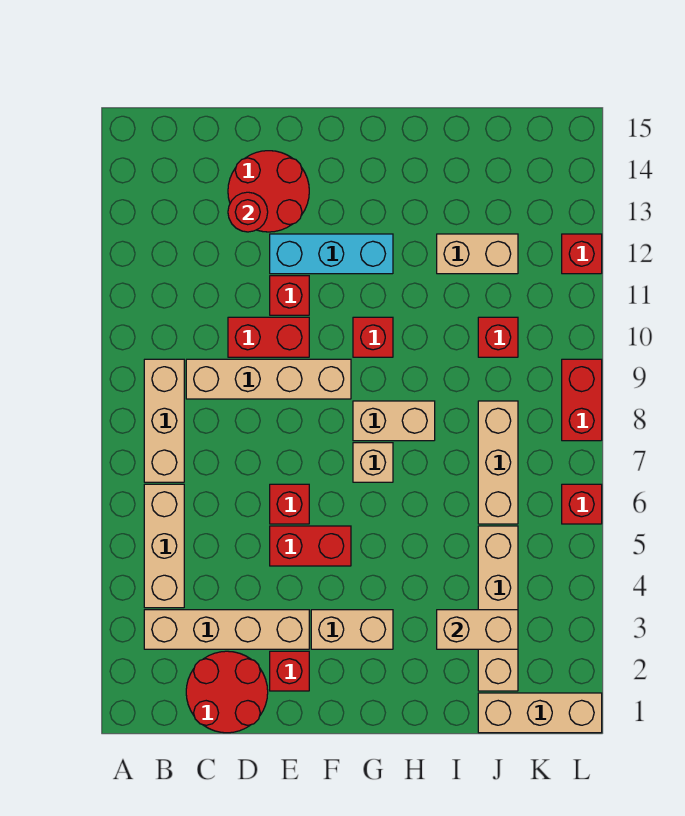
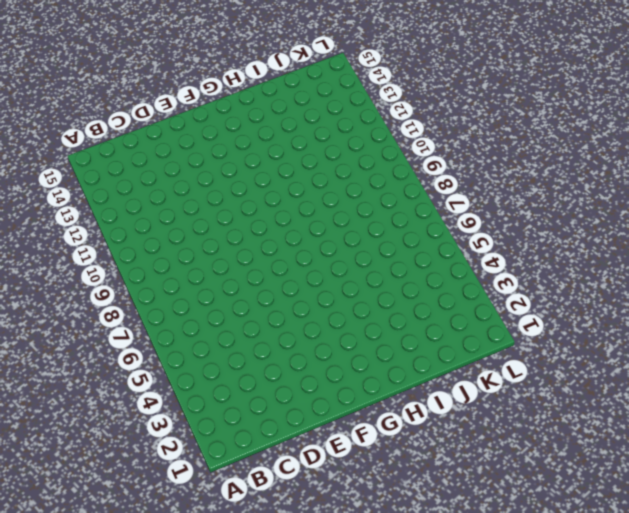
none -> tan brick B3:E3 level 1
none -> tan brick B4:B6 level 1
none -> tan brick B7:B9 level 1

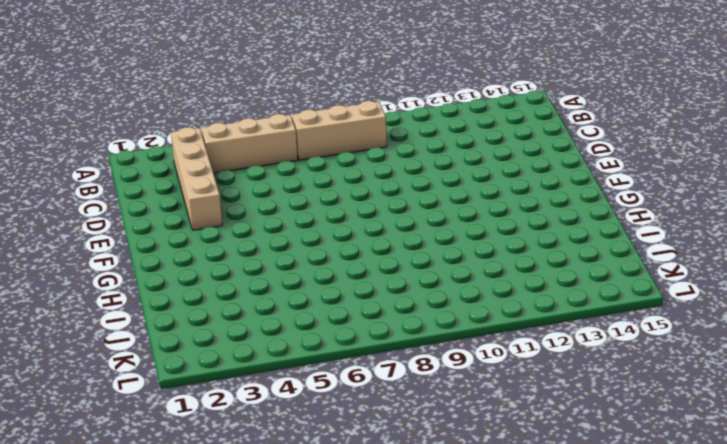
none -> red round brick C1:D2 level 1
none -> tan brick C9:F9 level 1
none -> red brick D10:E10 level 1

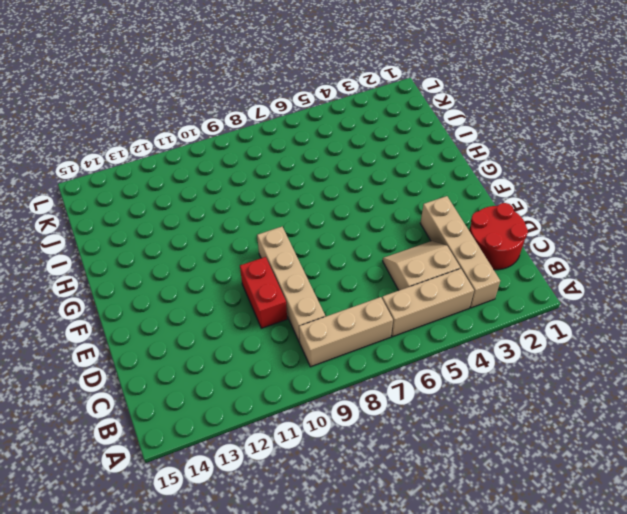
tan slope C4:D5 level 1 top C -> none
none -> red round brick D13:E14 level 1
none -> red brick E2 level 1
none -> red brick E5:F5 level 1

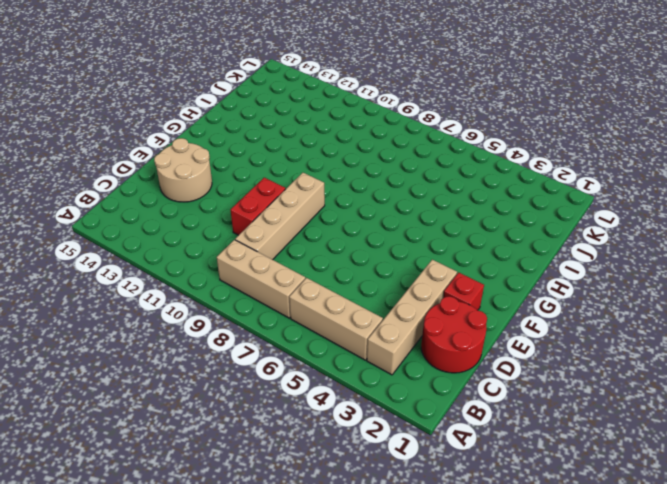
tan round brick D13:E14 level 1 -> red round brick D13:E14 level 1
none -> red brick E5:F5 level 1
none -> red brick E6 level 1
none -> red brick E11 level 1

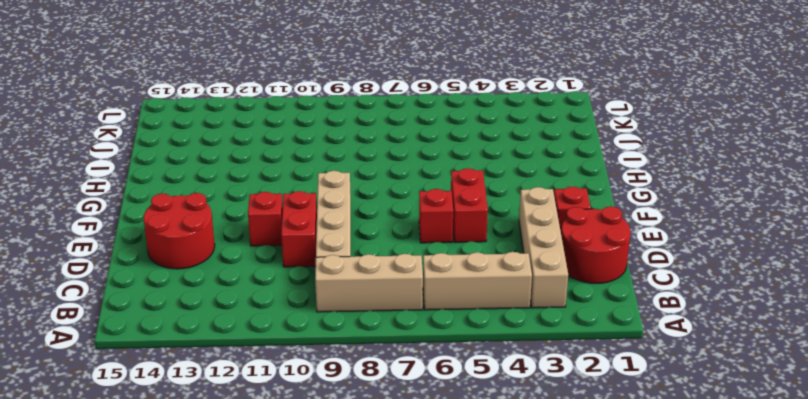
none -> cyan brick E12:G12 level 1
none -> tan brick F3:G3 level 1
none -> tan brick G7 level 1

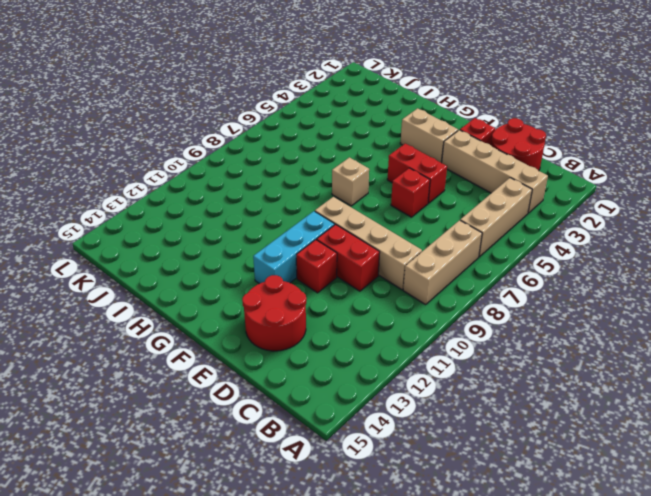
cyan brick F10:F12 level 1 -> cyan brick E12:G12 level 1
none -> tan brick G8:H8 level 1
none -> red brick G10 level 1
none -> tan brick I12:J12 level 1

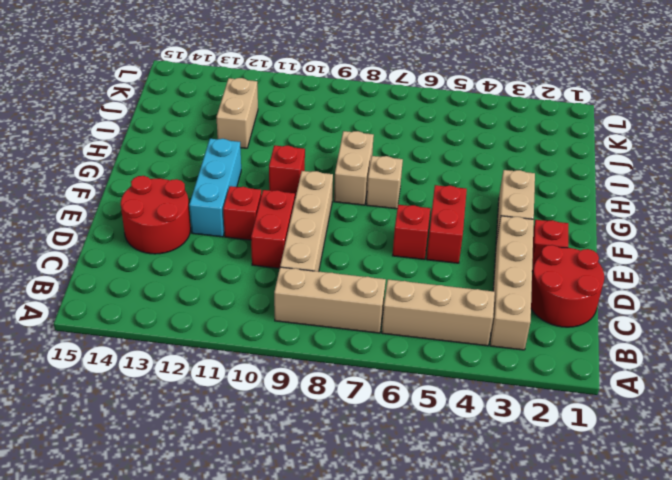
none -> tan brick J1:L1 level 1
none -> tan brick J2:J5 level 1
none -> tan brick J6:J8 level 1

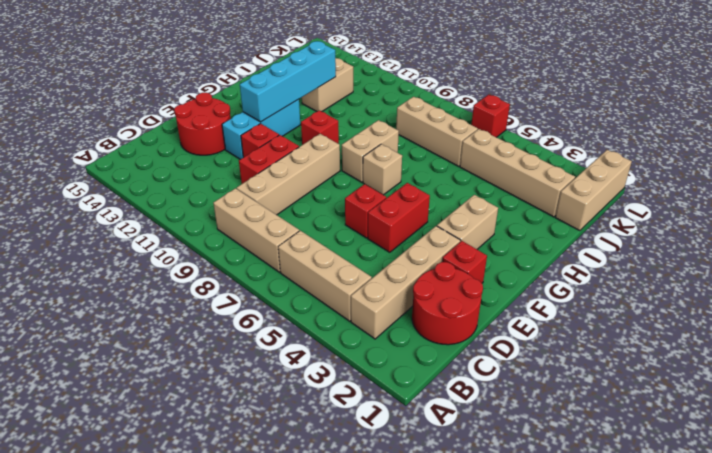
cyan brick F12:I12 level 2 -> none
none -> red brick J10 level 1
none -> red brick L8:L9 level 1
none -> red brick L12 level 1

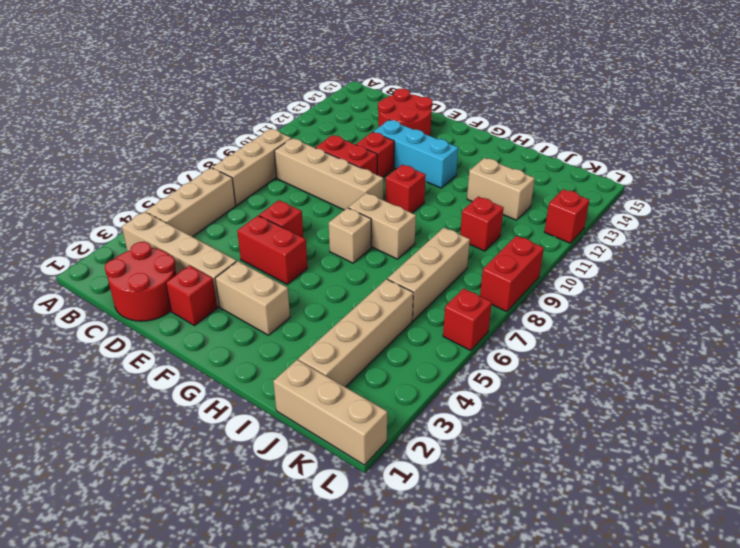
none -> red round brick D13 level 2
none -> tan brick I3:J3 level 2

